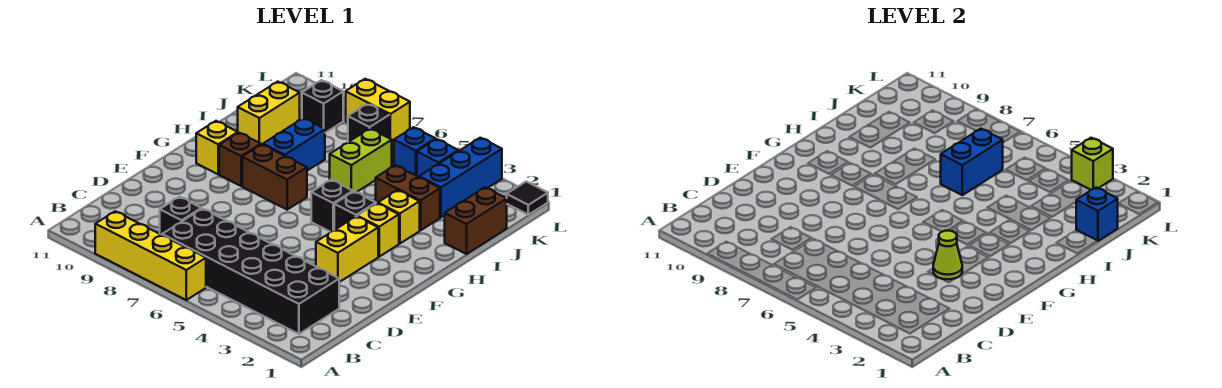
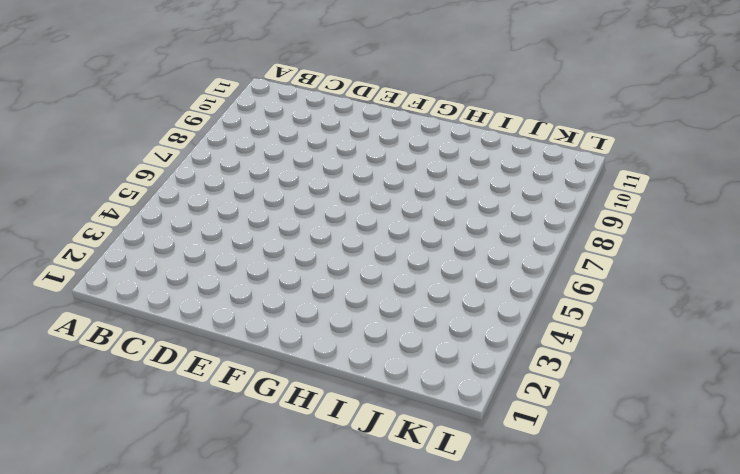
none -> yellow brick A6:A9 level 1
none -> black brick B2:C7 level 1
none -> black brick C8 level 1

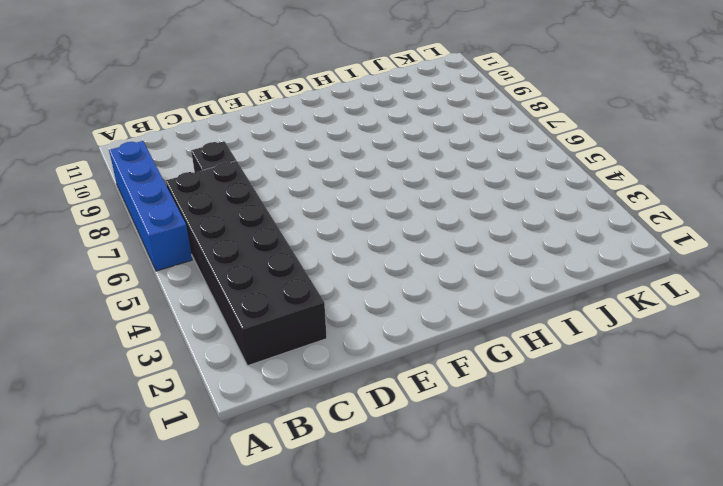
blue brick A6:A9 level 1 -> yellow brick A6:A9 level 1
none -> yellow brick E3:F3 level 1
none -> yellow brick G3 level 1
none -> black brick G4 level 1

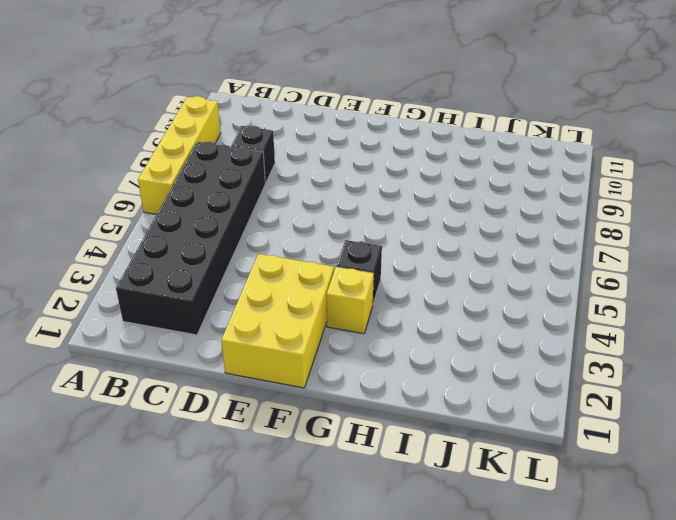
yellow brick E1:F3 level 1 -> yellow brick E3:F3 level 1
none -> black brick G5 level 1
none -> brown brick G7:G8 level 1
none -> brown brick G9 level 1

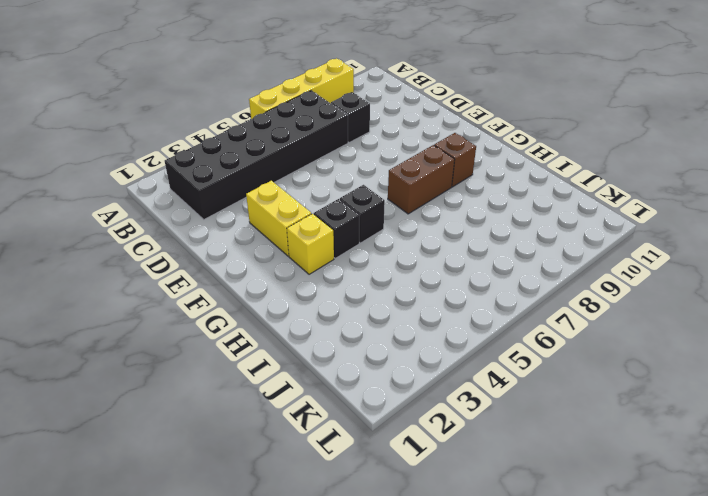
none -> yellow brick G10 level 1
none -> yellow brick H3 level 1
none -> blue brick H8:I8 level 1

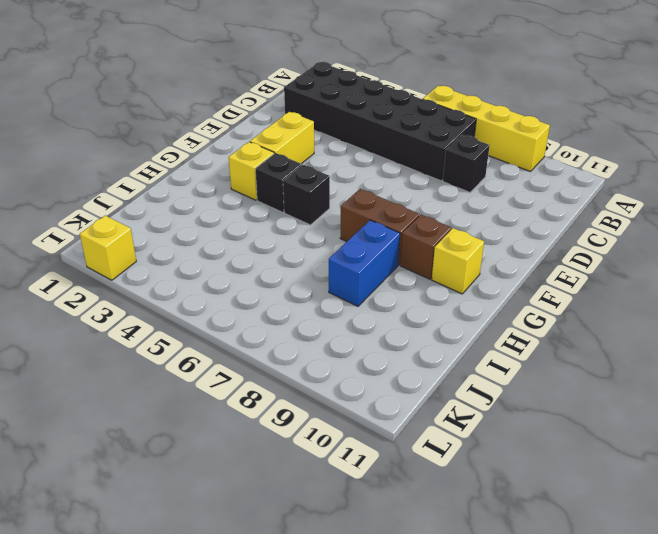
yellow brick L2 level 1 -> yellow brick H3 level 1
none -> brown brick I1:J1 level 1
none -> brown brick I3:I4 level 1
none -> lime brick I6:J6 level 1

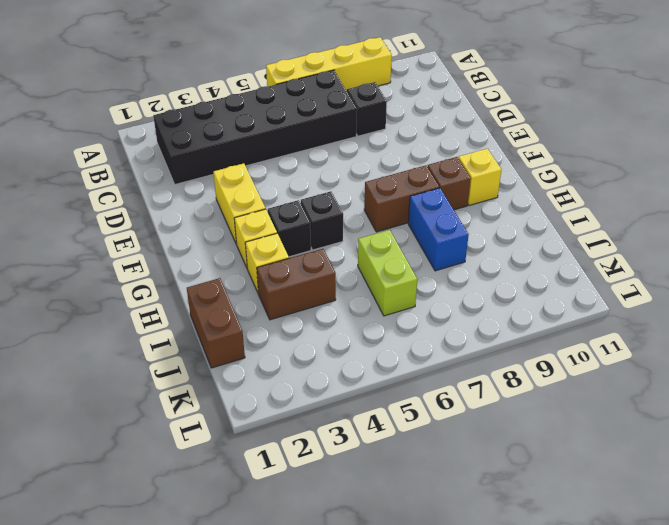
none -> yellow brick I10:J10 level 1
none -> blue brick J3:L3 level 1
none -> blue brick K4 level 1

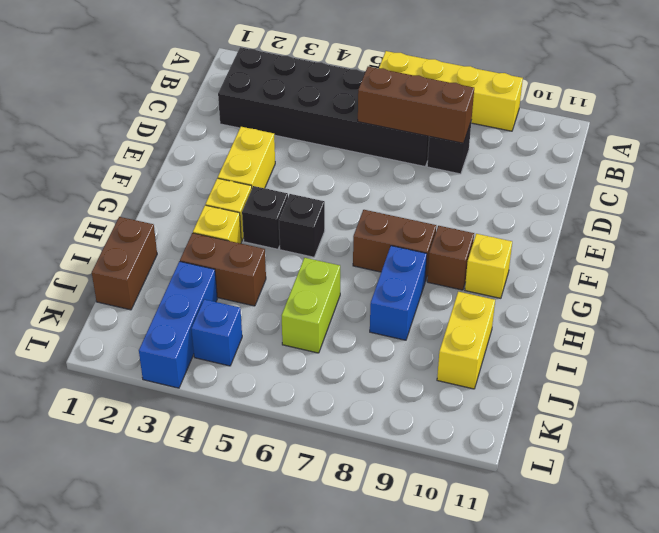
brown brick C6:C8 level 2 -> none
none -> blue brick K5 level 1
none -> black brick K7 level 1
none -> black brick K9 level 1

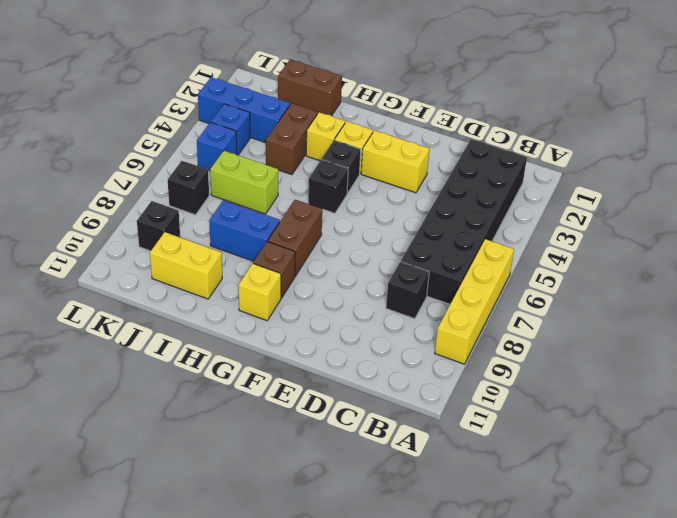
none -> black tile L1 level 1
none -> yellow brick L7:L8 level 1
none -> lime cone E3 level 2

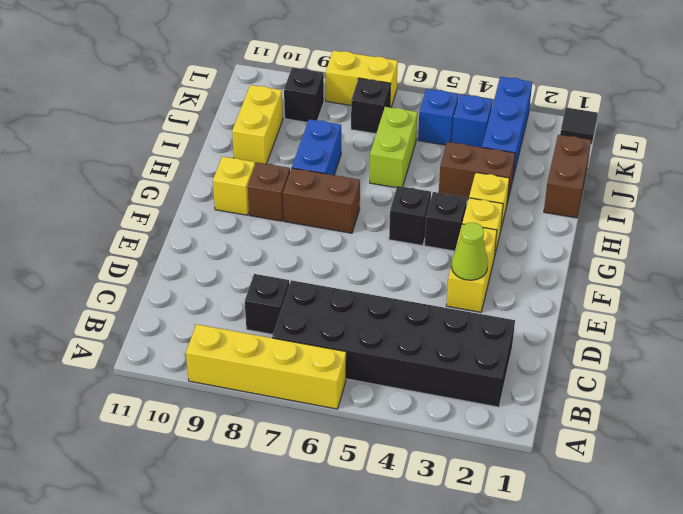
none -> blue brick I6:J6 level 2
none -> blue brick J1 level 2
none -> lime brick L3 level 2

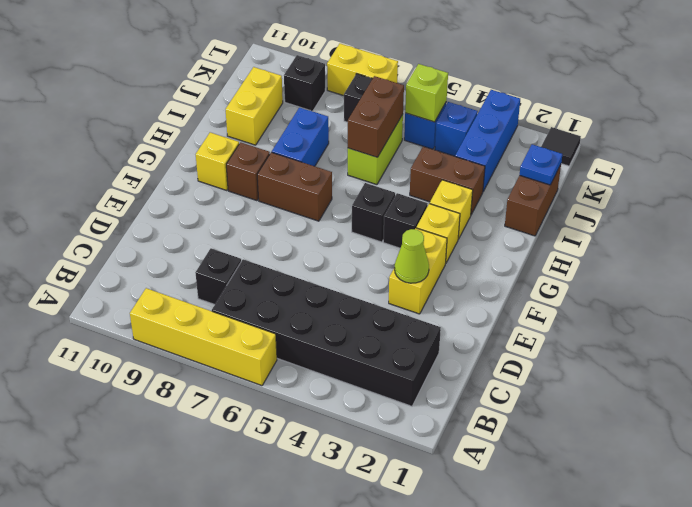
brown brick I6:J6 level 2 -> blue brick I6:J6 level 2
blue plate J1 level 2 -> blue brick J1 level 2
lime brick K5 level 2 -> lime brick L3 level 2

